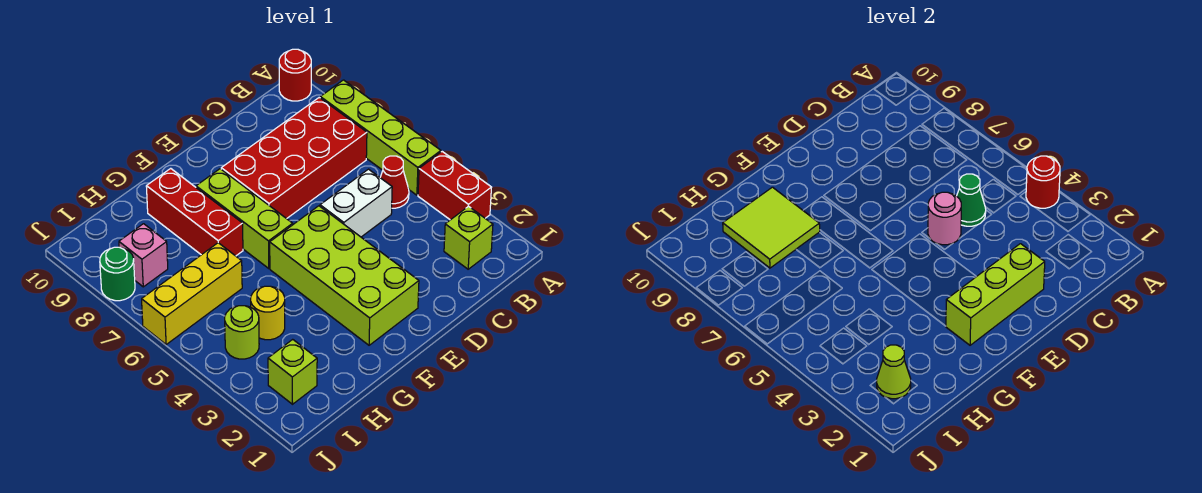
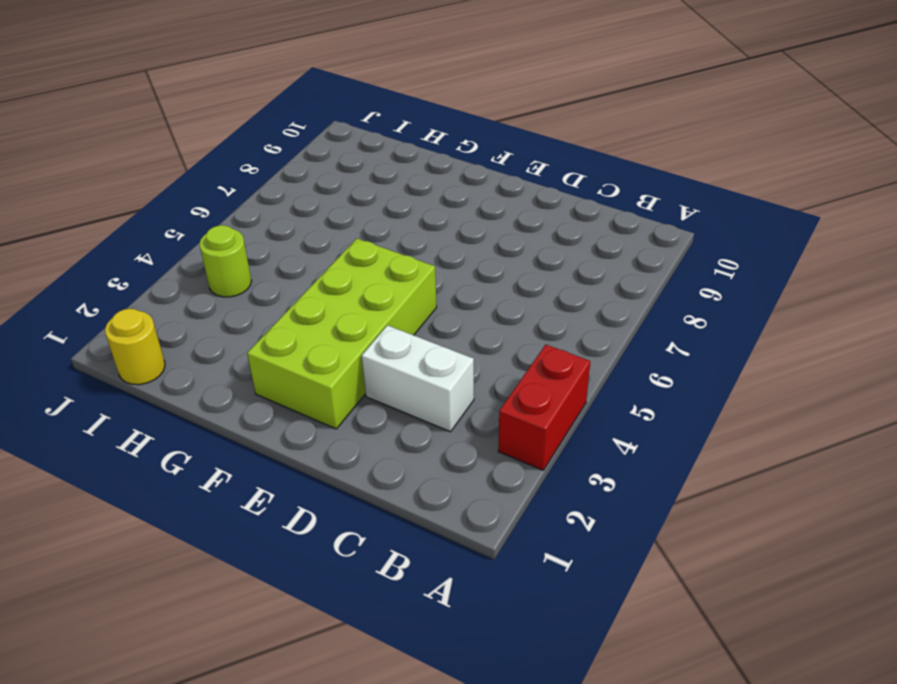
white brick C3:D3 level 1 -> white brick C5:D5 level 1
yellow round brick I1 level 1 -> yellow round brick H4 level 1
none -> lime brick A5:A8 level 1
none -> red round brick A10 level 1
none -> lime brick B2 level 1

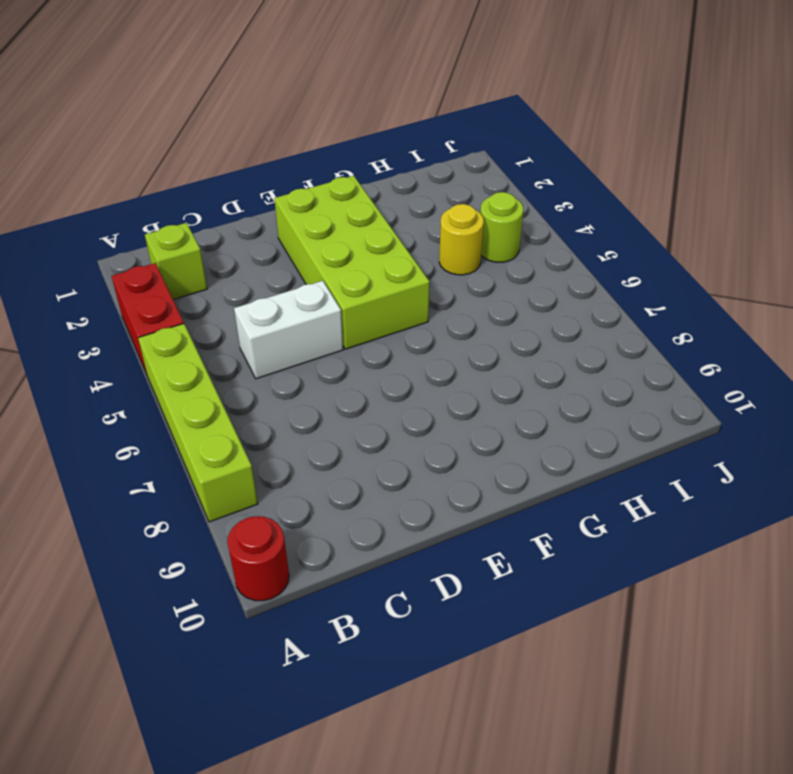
none -> red cone B5 level 1
none -> red brick B7:E8 level 1
none -> lime brick F6:F8 level 1

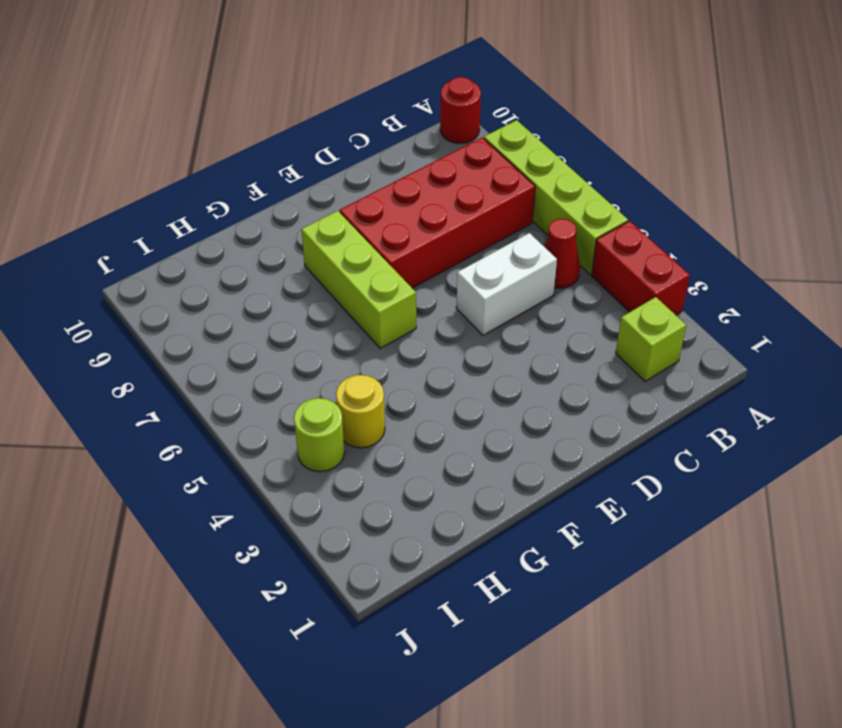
none -> lime brick E2:F5 level 1
none -> red brick G7:G9 level 1
none -> yellow brick H6:J6 level 1

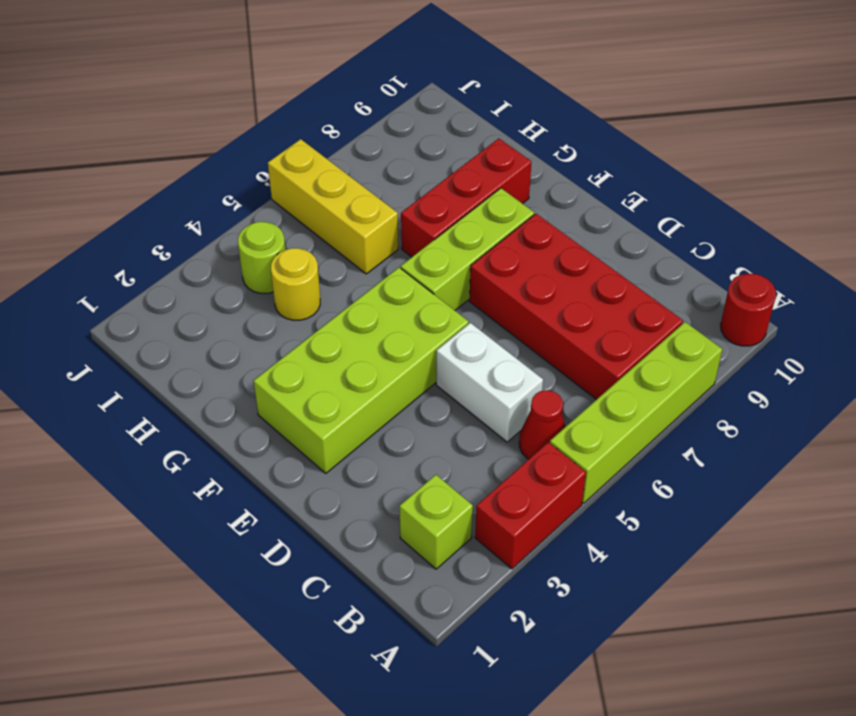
none -> lime brick I2 level 1
none -> pink brick I8 level 1
none -> green round brick J8 level 1

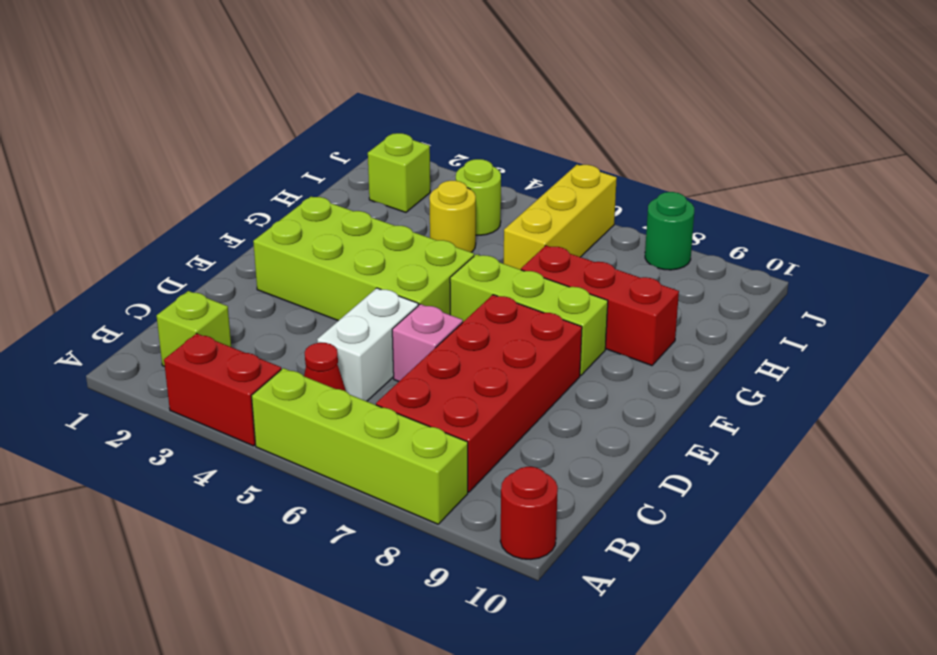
pink brick D6 level 1 -> pink brick I8 level 1
none -> red round brick A4 level 2
none -> green cone C5 level 2
none -> lime brick D2:F2 level 2

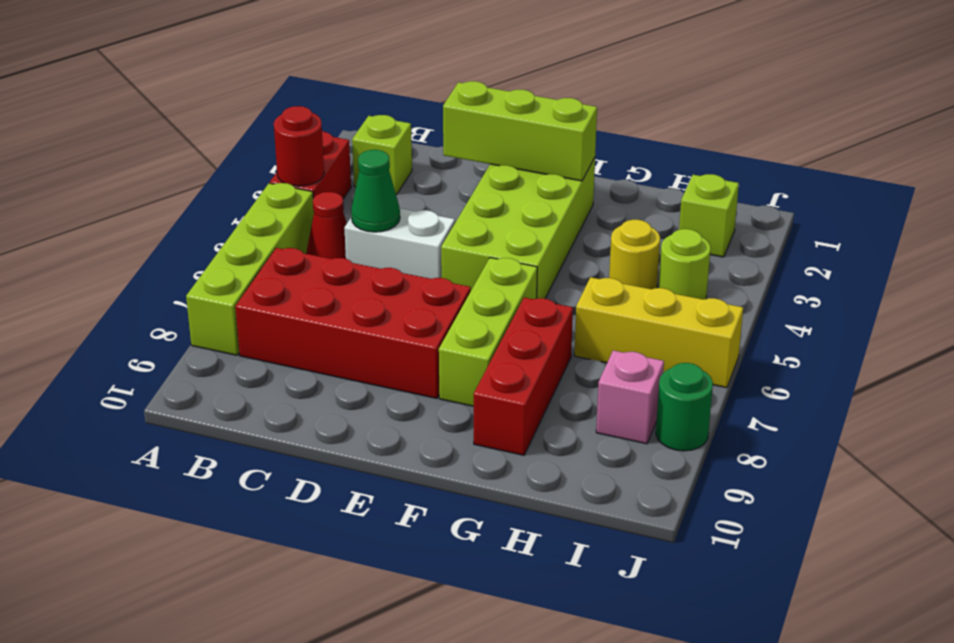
none -> red round brick A10 level 1
none -> pink round brick D5 level 2
none -> lime tile G8:H9 level 2

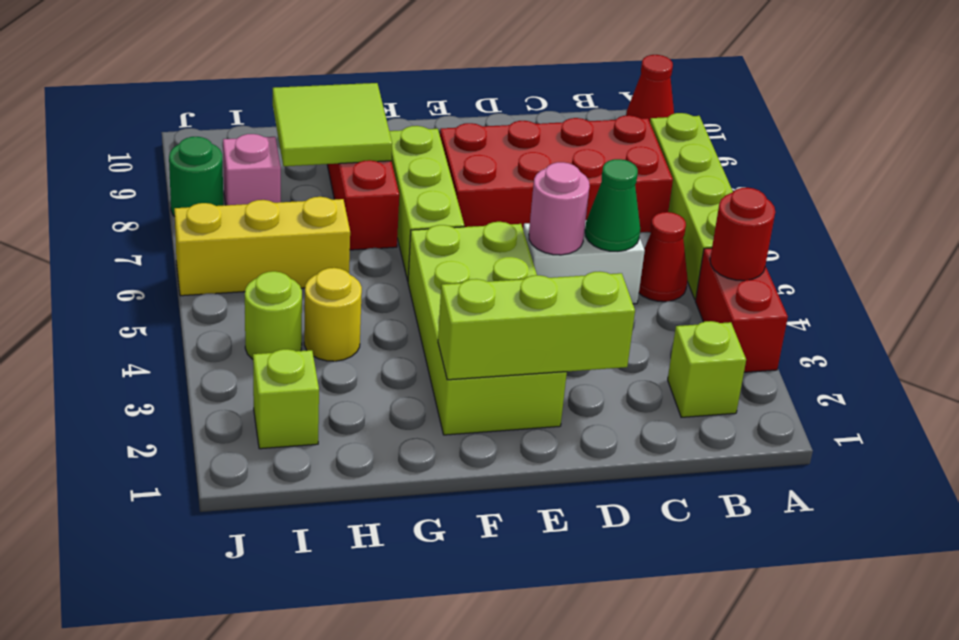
red cone A10 level 1 -> red round brick A10 level 1
none -> lime cone I2 level 2

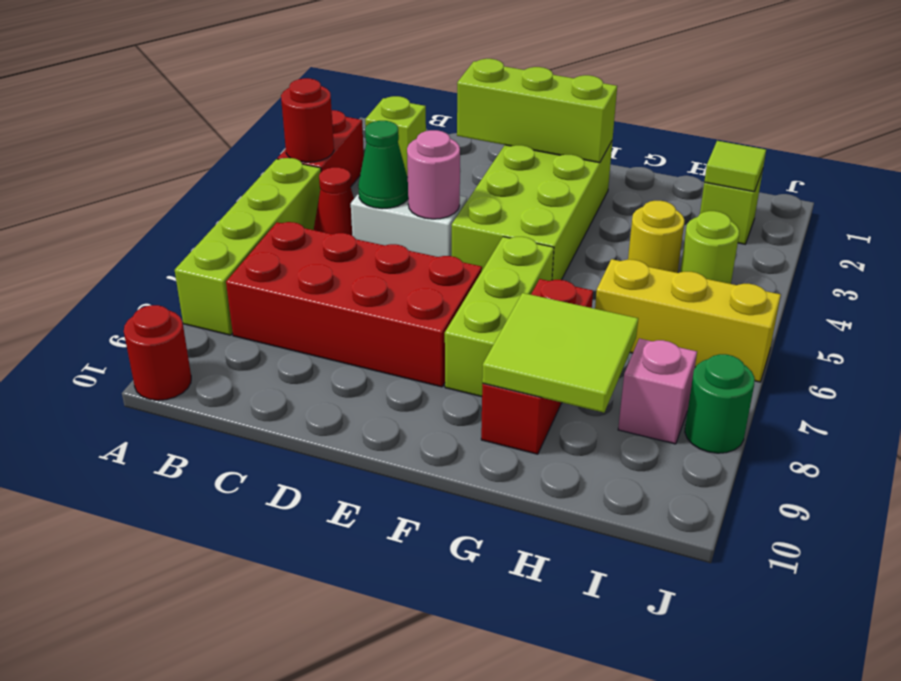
lime tile I2 level 2 -> lime cone I2 level 2

